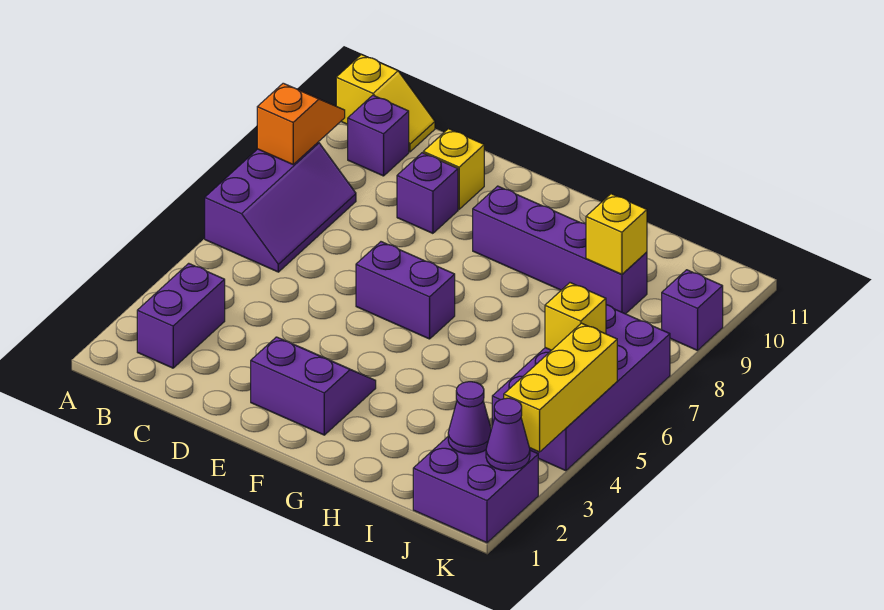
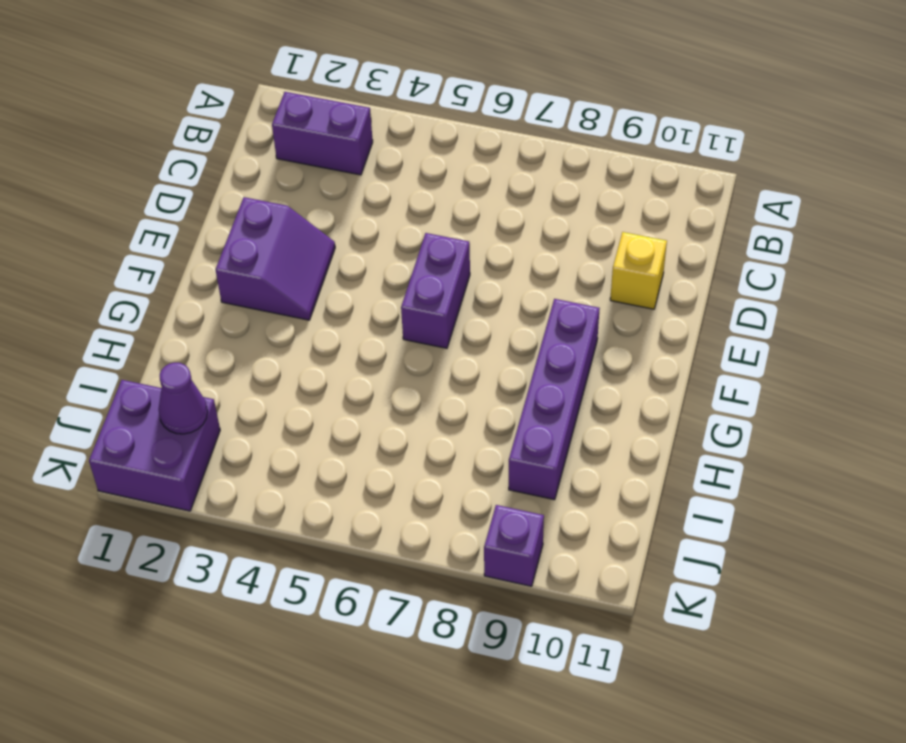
none -> purple slope A6:B8 level 1 top A
none -> yellow slope A11:B11 level 1 top A
none -> purple brick B10 level 1

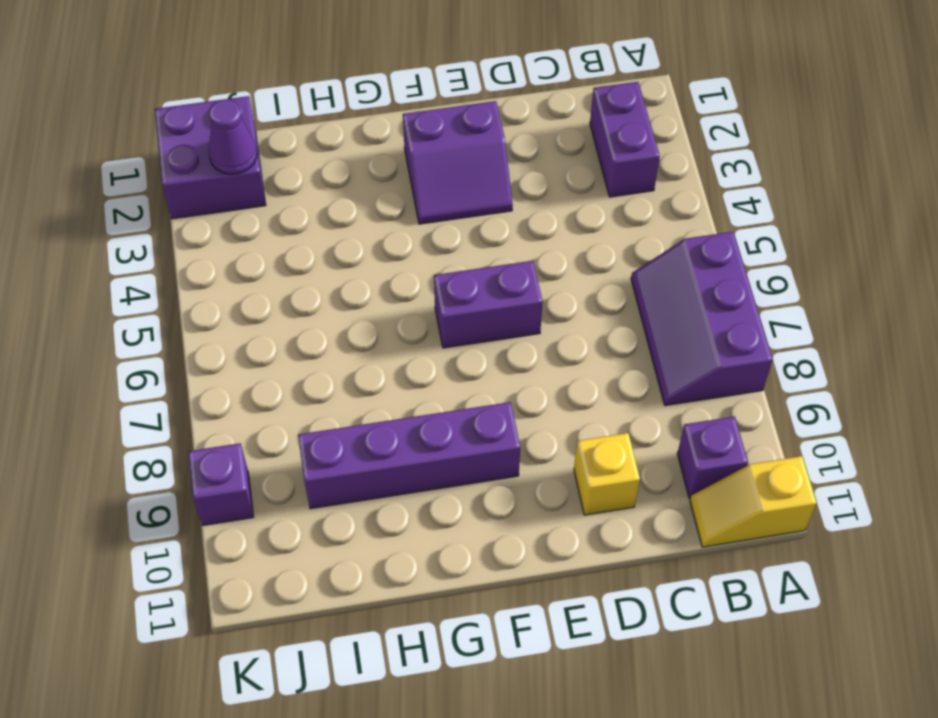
none -> purple brick D9 level 1
none -> purple brick J4:K7 level 1
none -> orange slope A8:A9 level 2 top 8

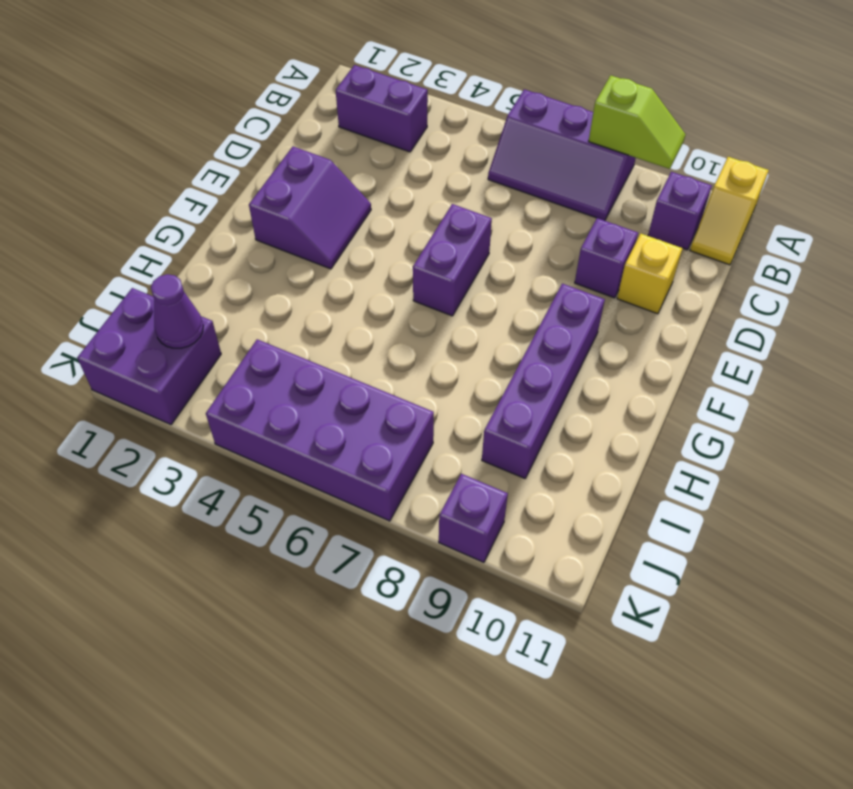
lime slope A8:A9 level 2 top 8 -> orange slope A8:A9 level 2 top 8
none -> yellow brick I9 level 2
none -> yellow brick J6 level 2
none -> purple cone K2 level 2

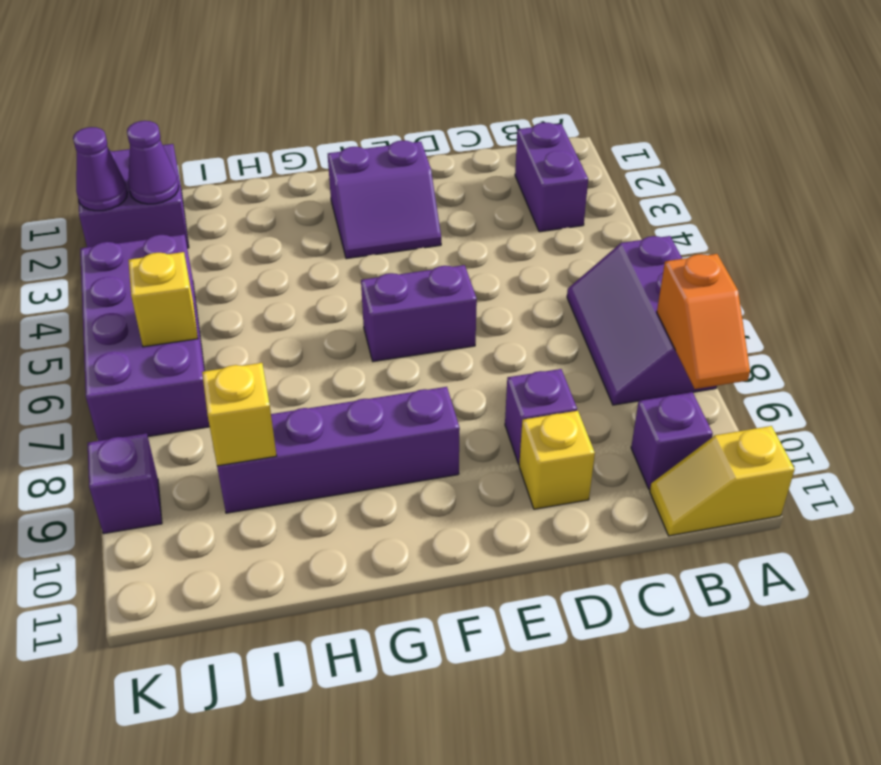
none -> yellow brick K3:K5 level 2

